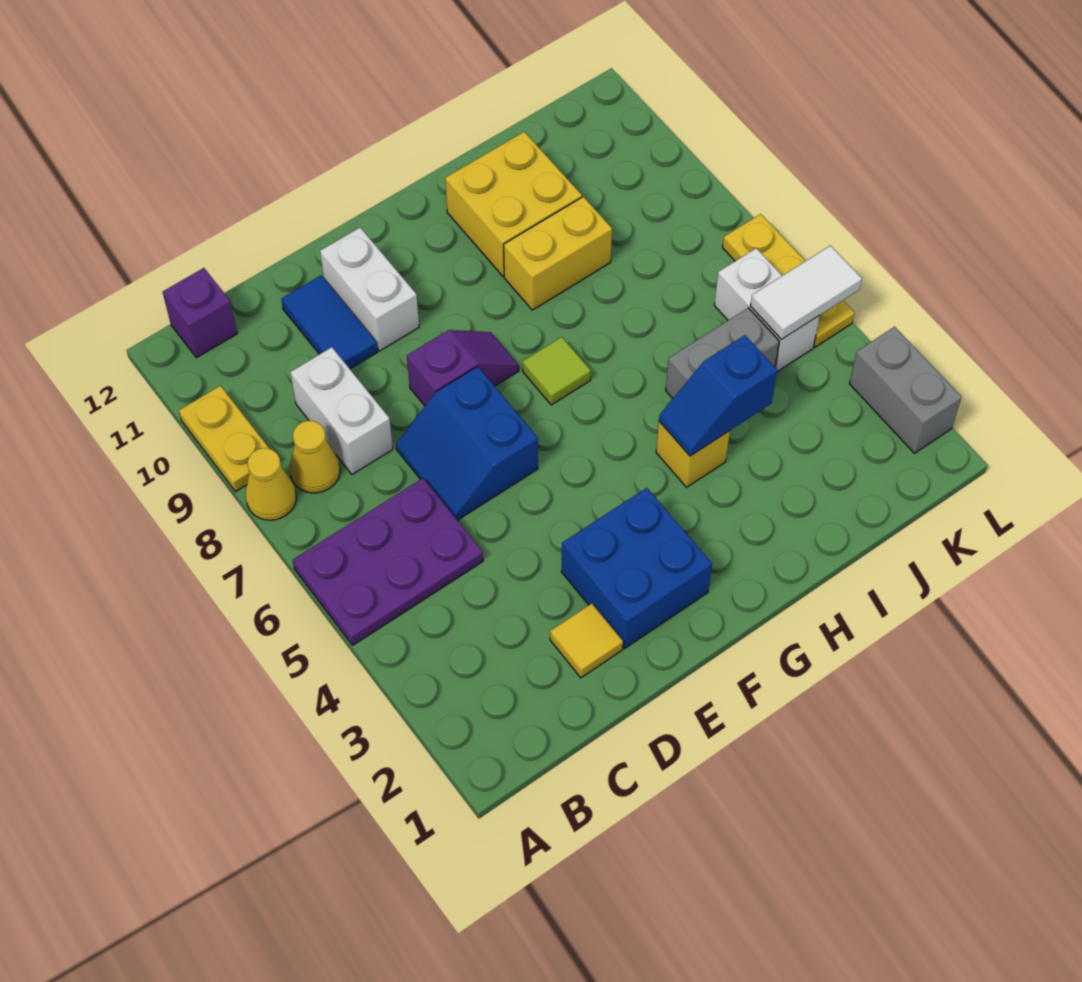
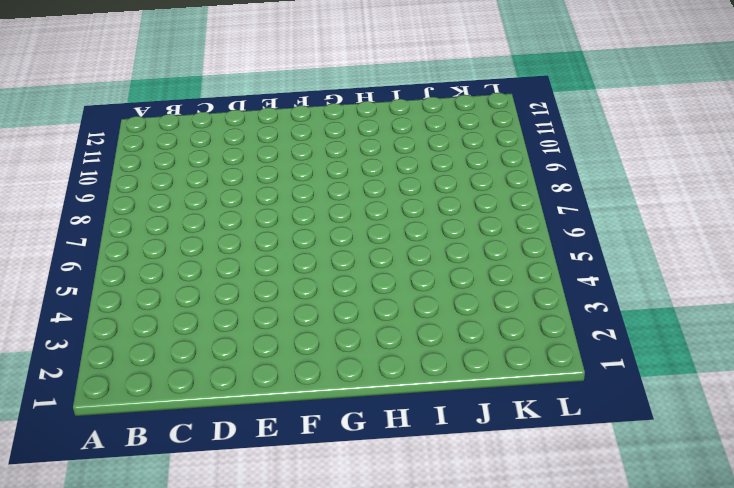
none -> purple plate A5:C6 level 1
none -> yellow cone A8 level 1
none -> yellow plate A9:A10 level 1

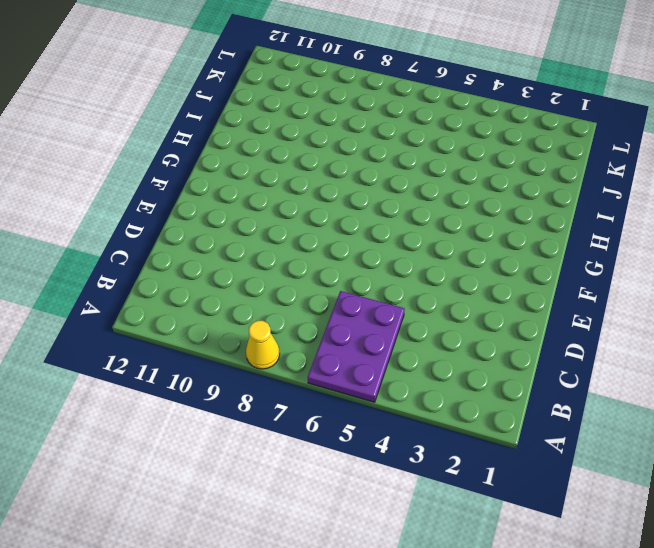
none -> yellow plate A9:A10 level 1
none -> yellow cone B8 level 1
none -> purple brick B12 level 1

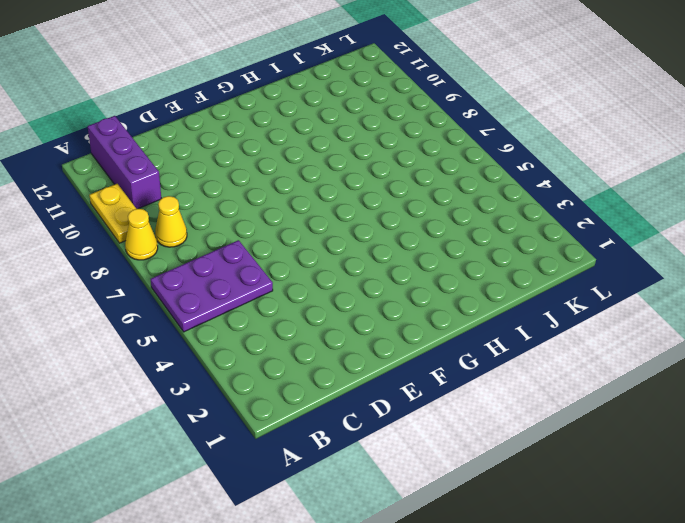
purple brick B10:B12 level 1 -> purple brick B12 level 1
none -> white brick C8:C9 level 1
none -> yellow tile D2 level 1
none -> blue slope D6:E7 level 1 top E

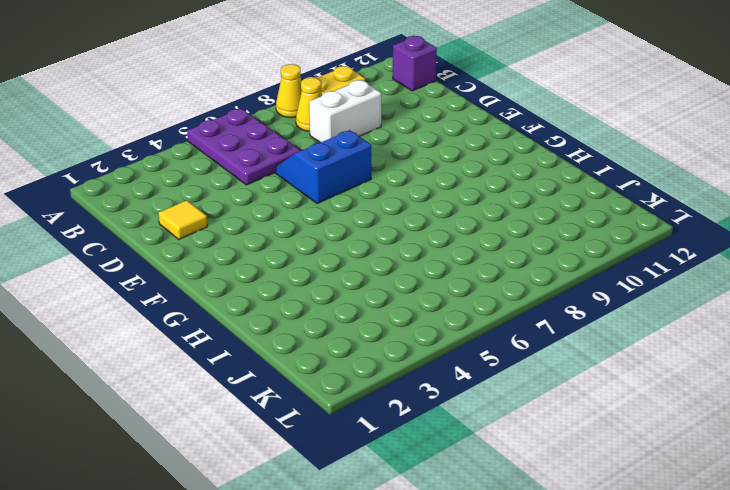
none -> blue tile D10:D11 level 1
none -> blue brick E2:F3 level 1
none -> purple slope E8:F8 level 1 top E

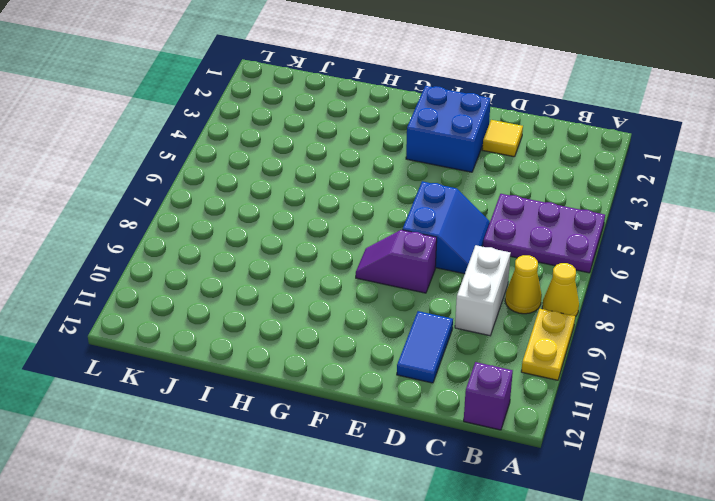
none -> white brick E10:E11 level 1
none -> lime tile G7 level 1
none -> yellow brick H4 level 1

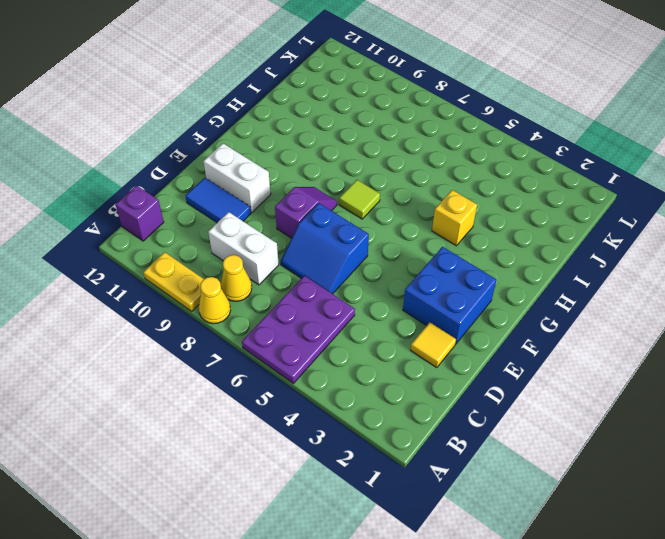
none -> yellow brick H9:I9 level 1
none -> yellow brick H10:I11 level 1
none -> grey brick I5:J5 level 1

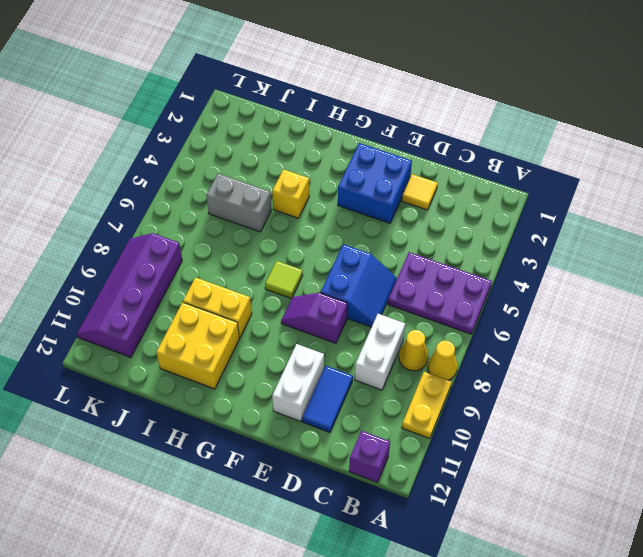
purple slope K8:L11 level 1 top K -> none
none -> white brick K5:K6 level 1
none -> grey brick L2:L3 level 1
none -> yellow plate L5:L7 level 1

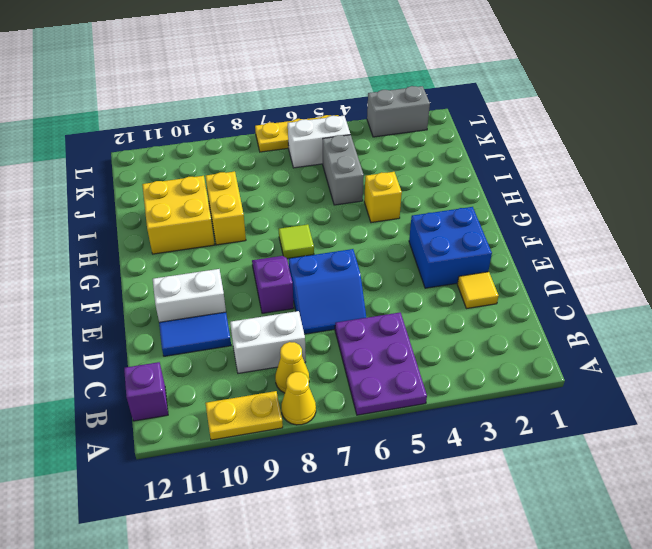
none -> blue slope H4:I4 level 2 top I
none -> white tile K5:L5 level 2

